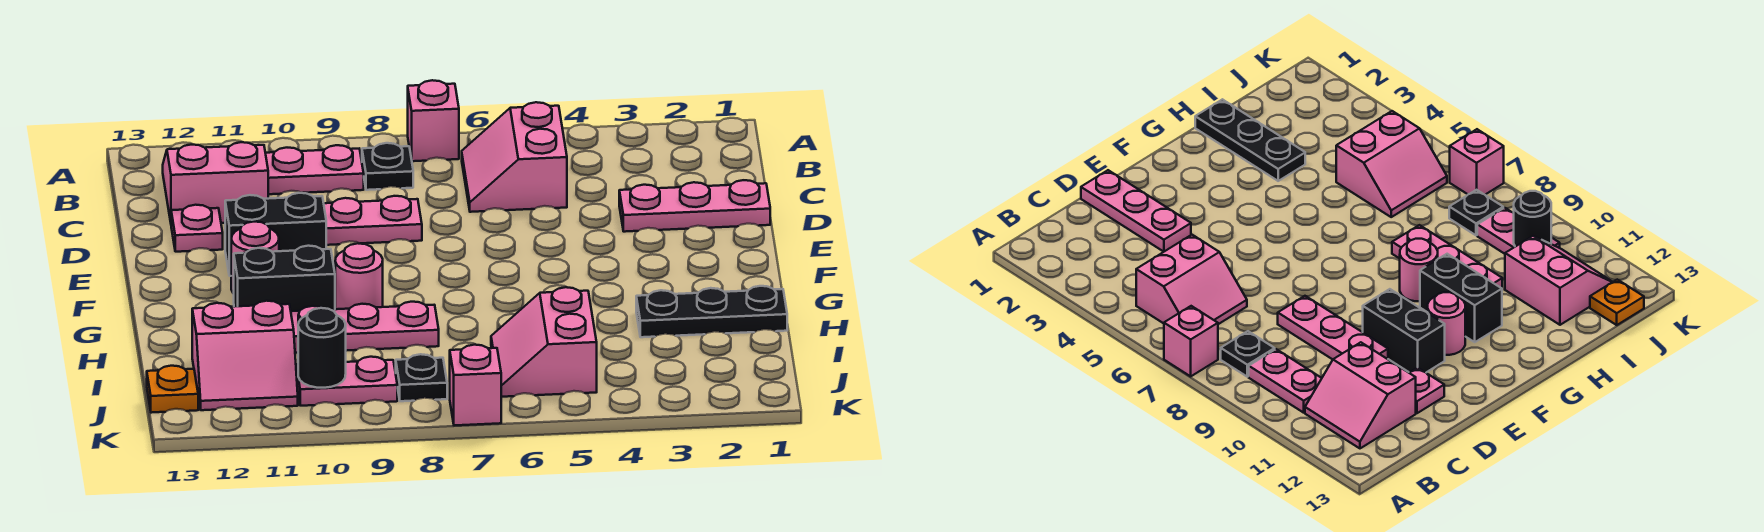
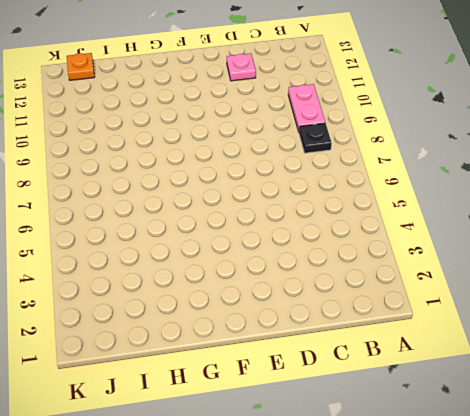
none -> pink brick A7 level 1
none -> pink slope B5:C6 level 1 top 5
none -> pink slope B11:C12 level 1 top C

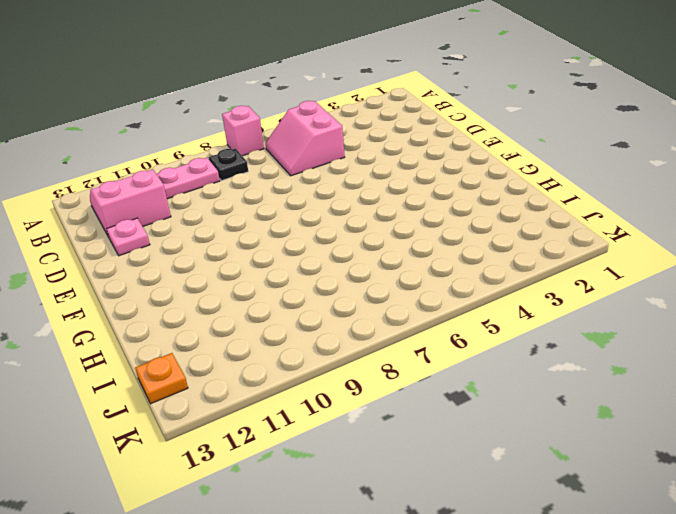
none -> pink plate D1:D3 level 1
none -> pink plate D8:D10 level 1
none -> black brick E10:E11 level 1

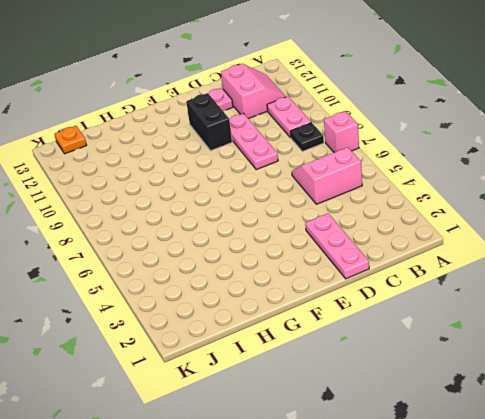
none -> pink round brick F11 level 1
none -> pink round brick G9 level 1
none -> black brick G10:G11 level 1

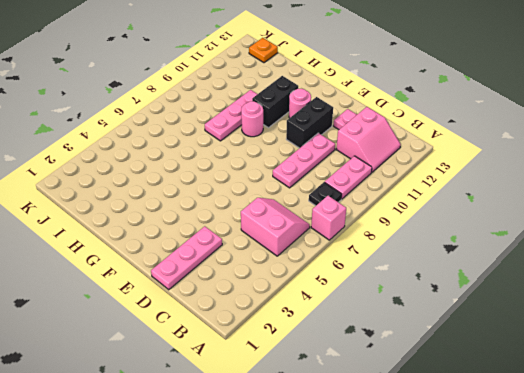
none -> black plate H1:H3 level 1
none -> pink slope I5:J6 level 1 top 5
none -> pink slope I11:J12 level 1 top I

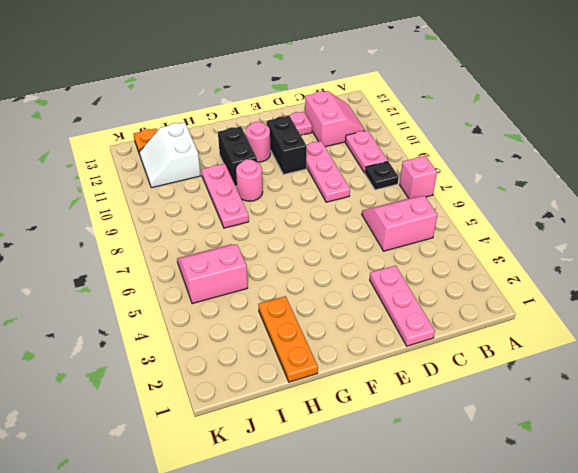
orange plate H1:H3 level 1 -> black plate H1:H3 level 1
white slope I11:J12 level 1 top I -> pink slope I11:J12 level 1 top I
none -> black plate J8 level 1
none -> pink plate J9:J10 level 1
none -> pink brick K7 level 1

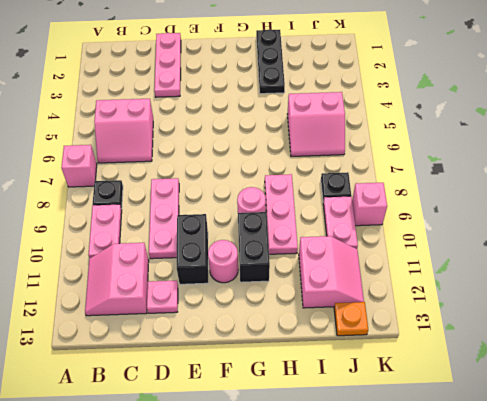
pink brick K9 level 1 -> pink brick K7 level 1
none -> black round brick J10 level 2

